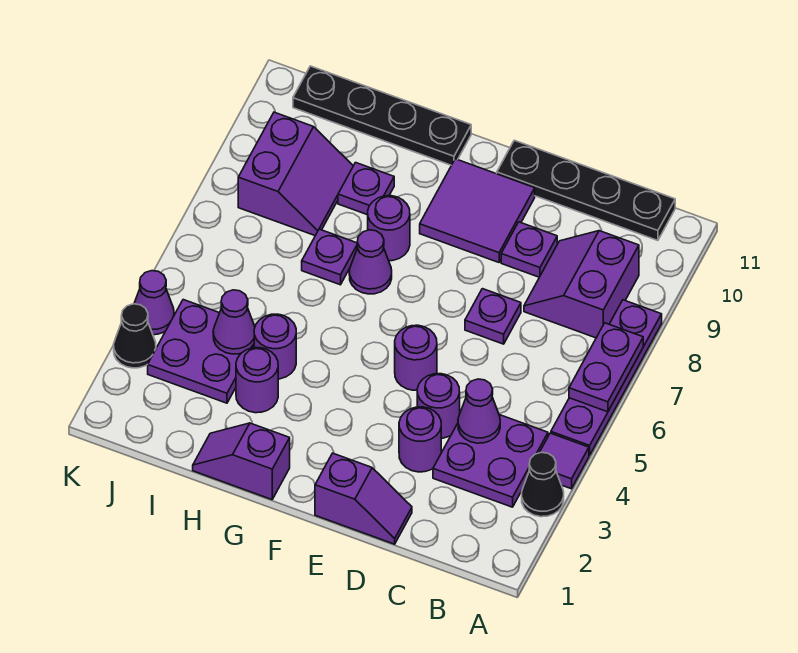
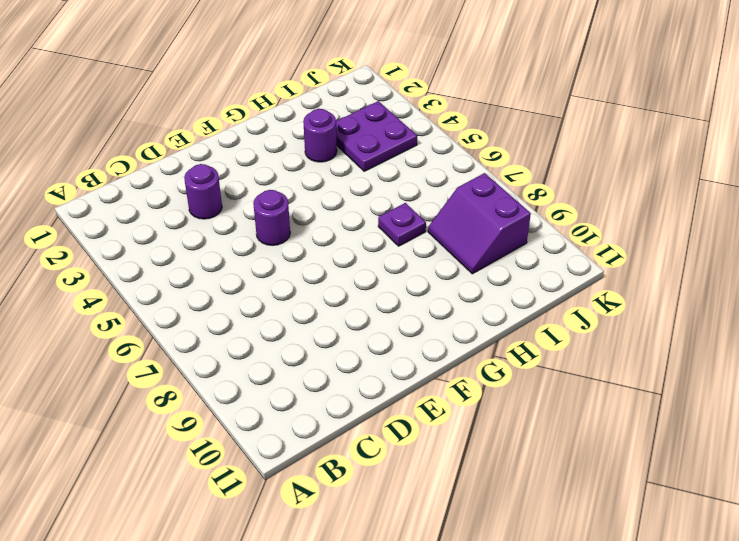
none -> black cone A3 level 1
none -> purple tile A4 level 1
none -> purple plate A5:A8 level 1

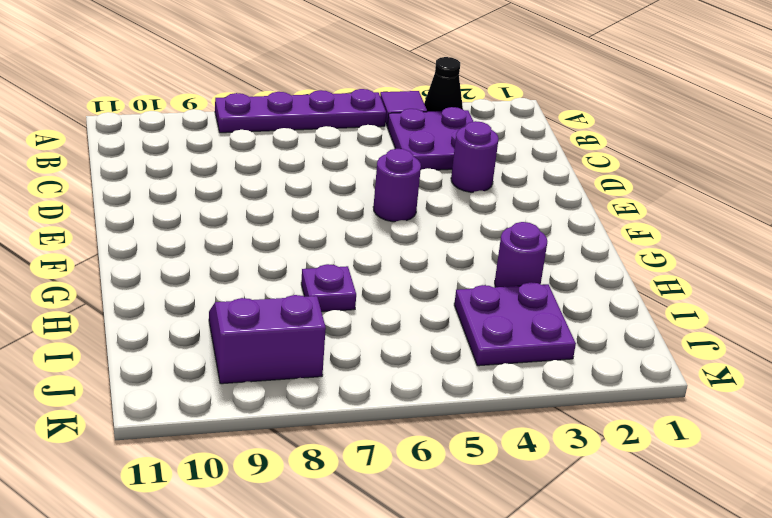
none -> purple slope B8:C9 level 1 top B
none -> black plate B11:E11 level 1
none -> purple slope D1:E1 level 1 top E

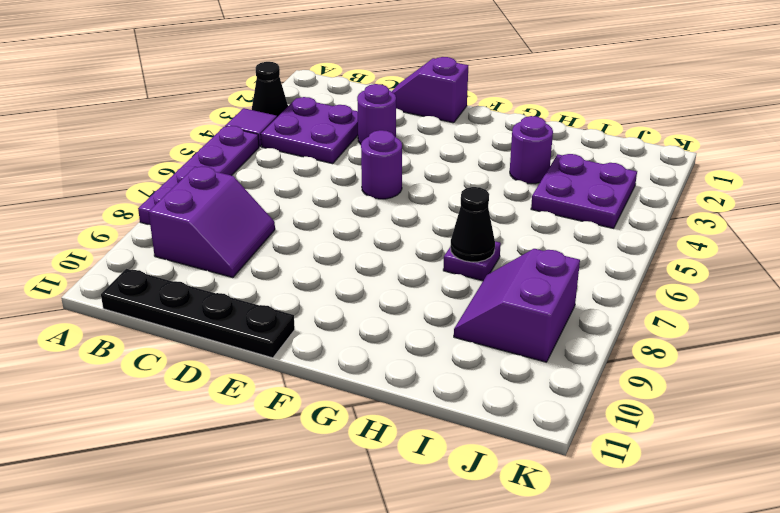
black cone H7 level 2 -> black cone K3 level 1
none -> purple round brick D4 level 1
none -> purple plate D7 level 1
none -> purple plate D9 level 1

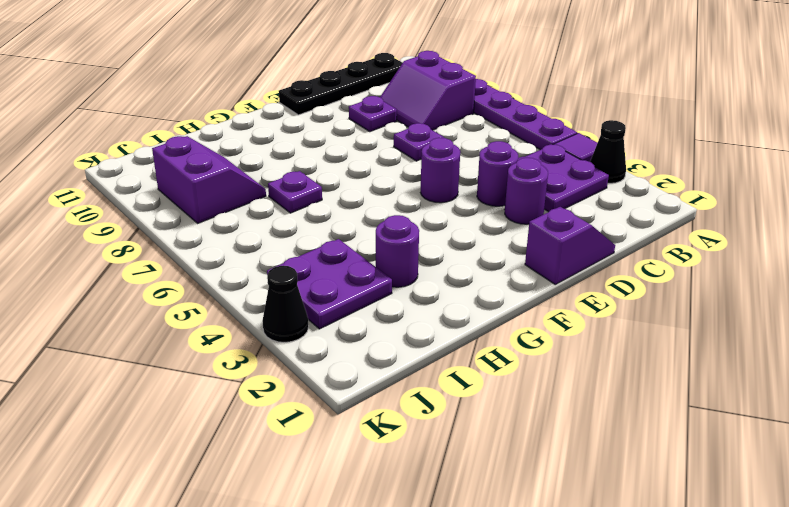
none -> purple tile E9:F10 level 1
none -> purple slope G1:H1 level 1 top G
none -> purple cone G7 level 1

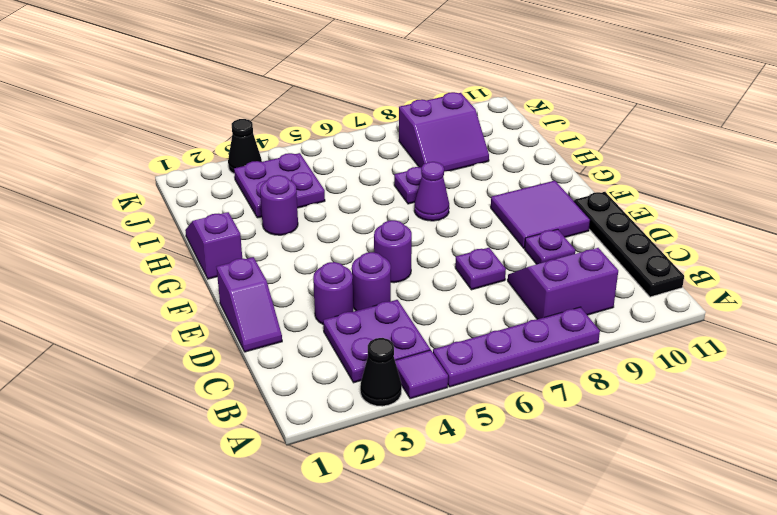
none -> purple round brick G8 level 1
none -> black plate G11:J11 level 1
none -> purple round brick H4 level 1

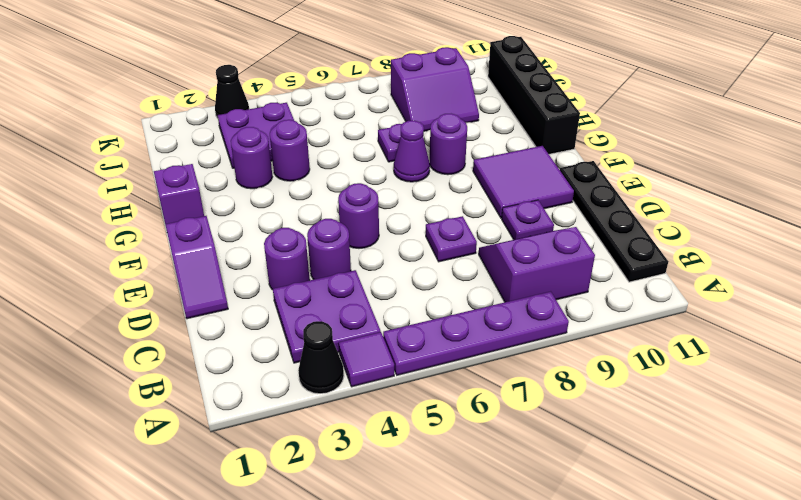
black brick G11:J11 level 1 -> black plate G11:J11 level 1
none -> purple plate H9 level 1
none -> purple cone K4 level 1
none -> purple plate A6:A7 level 2

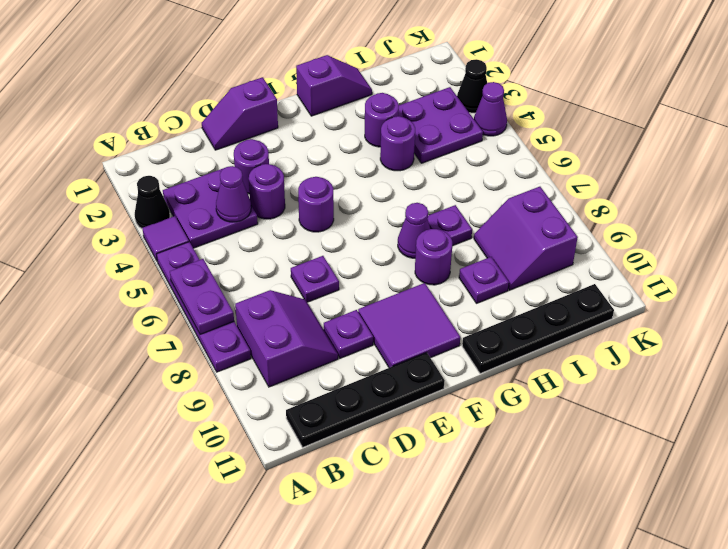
none -> purple cone I4 level 2

